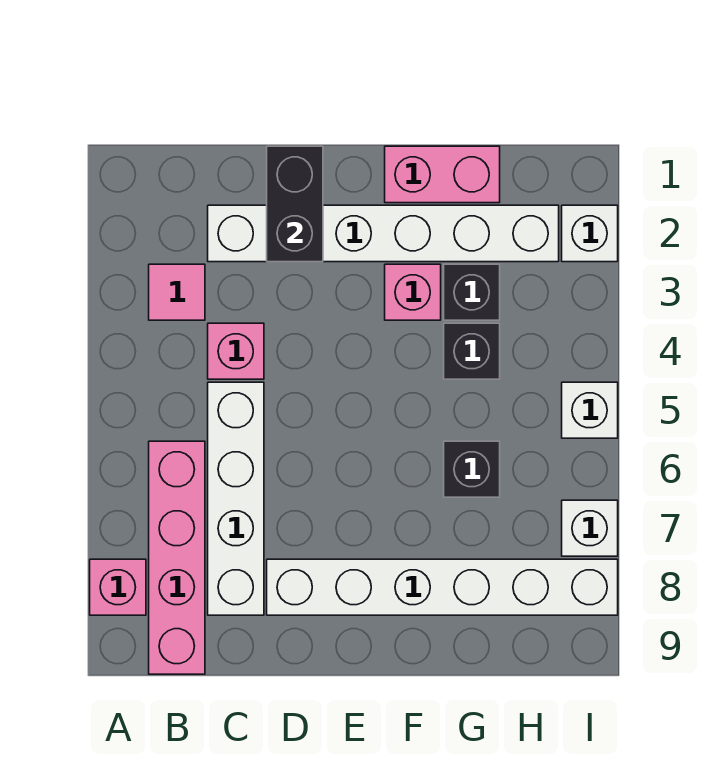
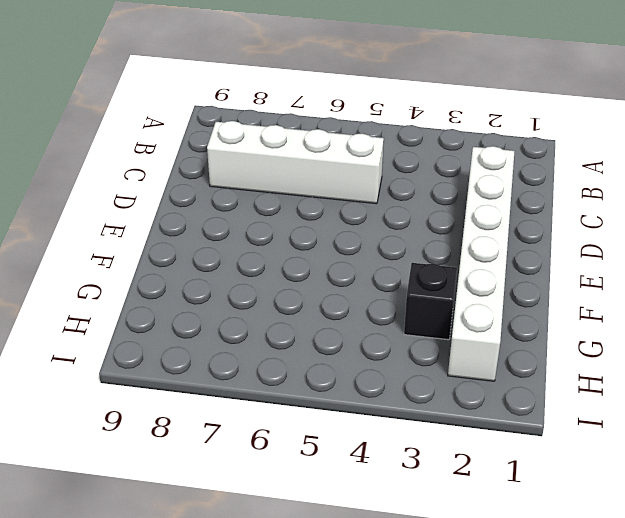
none -> pink brick A8 level 1
none -> pink tile B3 level 1
none -> pink brick B6:B9 level 1

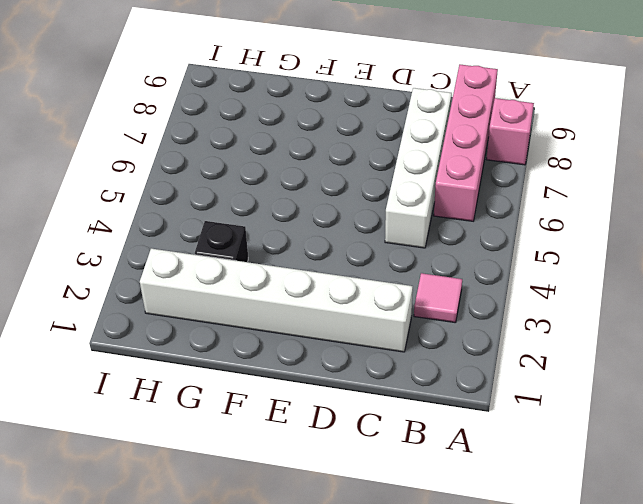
none -> pink brick C4 level 1
none -> white brick D8:I8 level 1
none -> pink brick F1:G1 level 1

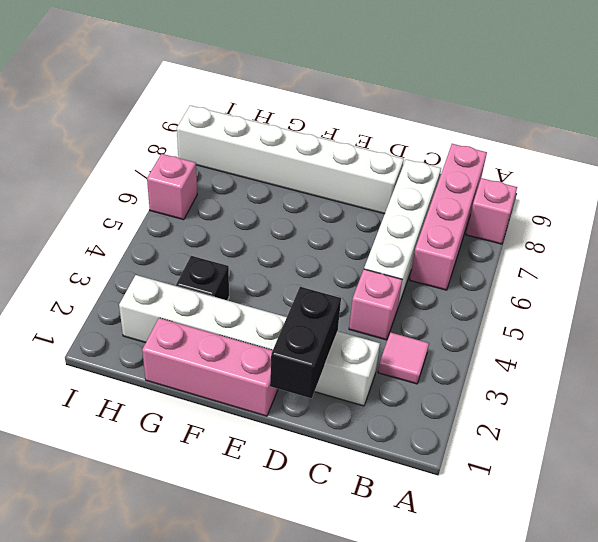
pink brick E1:G1 level 1 -> pink brick F1:G1 level 1
pink brick I6 level 1 -> pink brick F3 level 1
none -> black brick G4 level 1
none -> black brick G6 level 1
none -> white brick I2 level 1

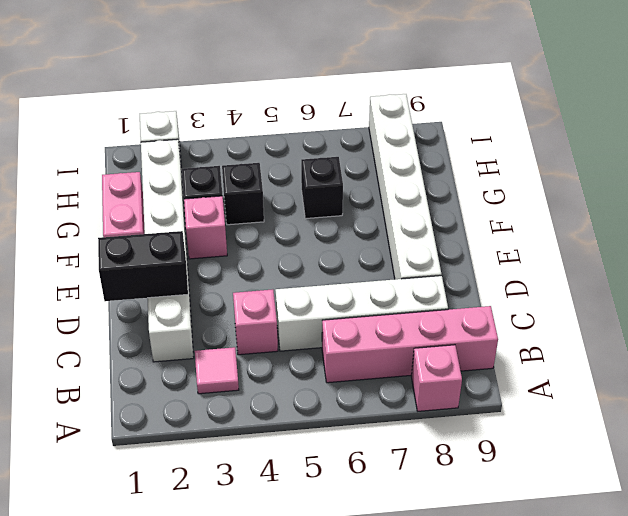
none -> white brick I5 level 1
none -> white brick I7 level 1

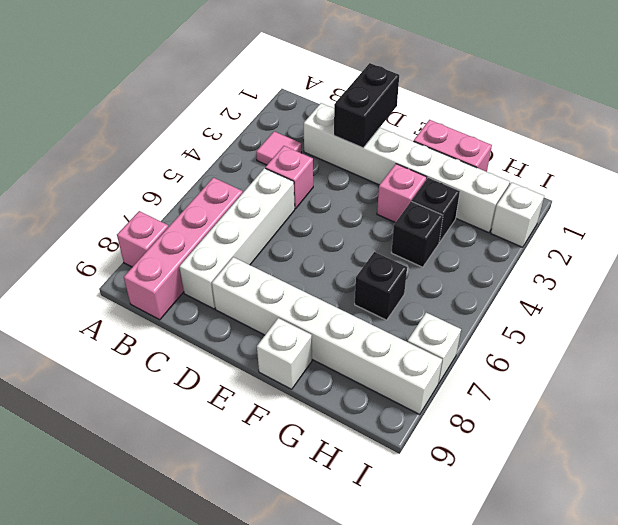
white brick F9 level 1 -> white brick I5 level 1

